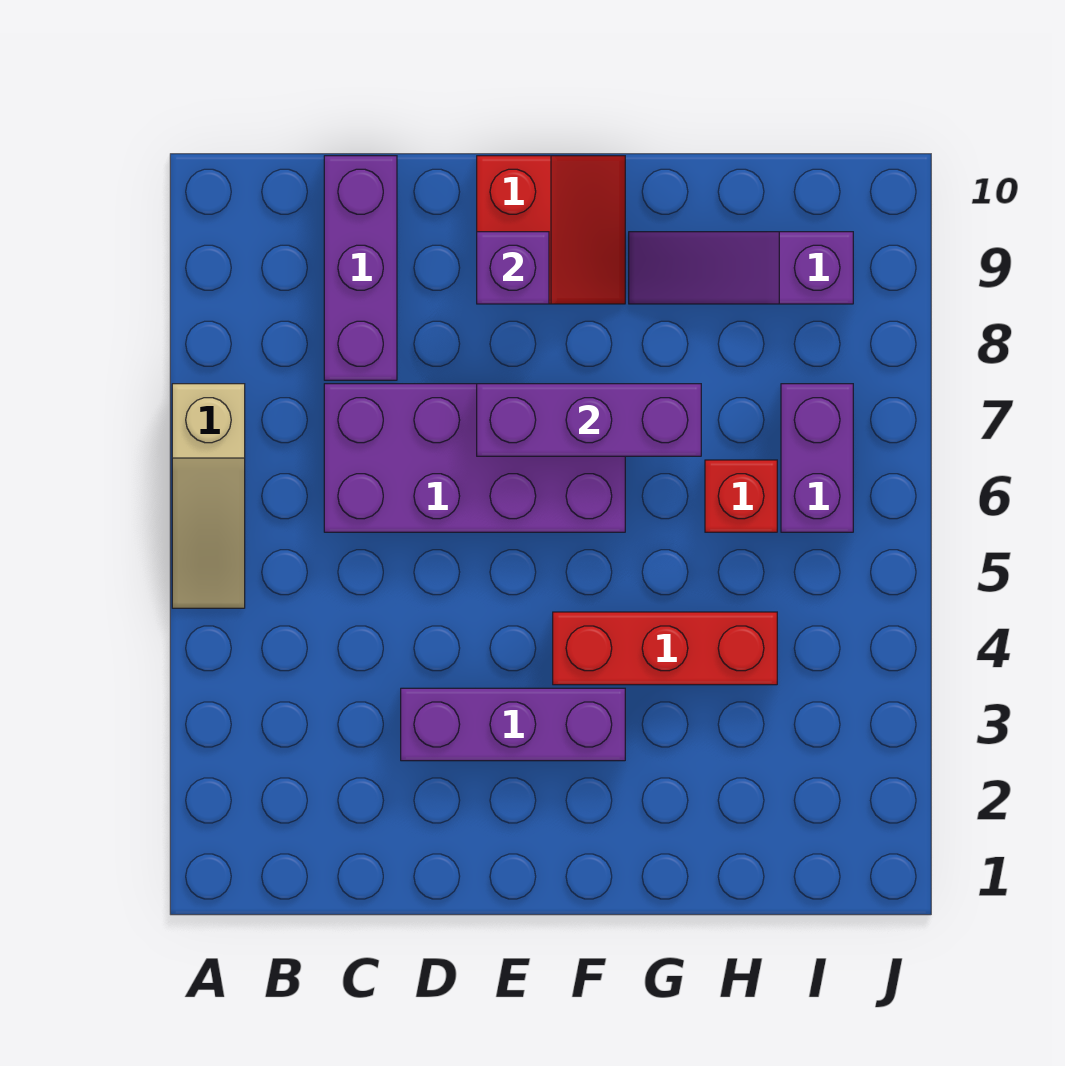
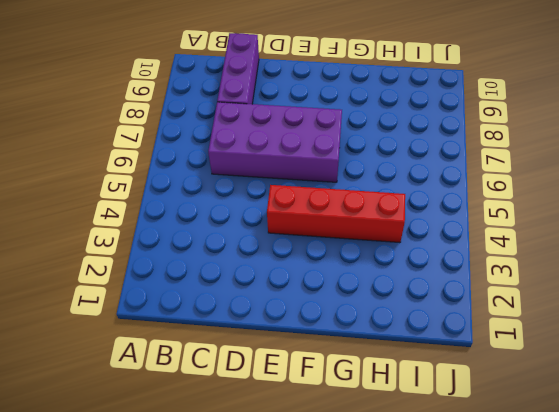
red brick E4:H4 level 1 -> red brick F4:H4 level 1
none -> tan slope A5:A7 level 1 top 7
none -> purple brick D3:F3 level 1

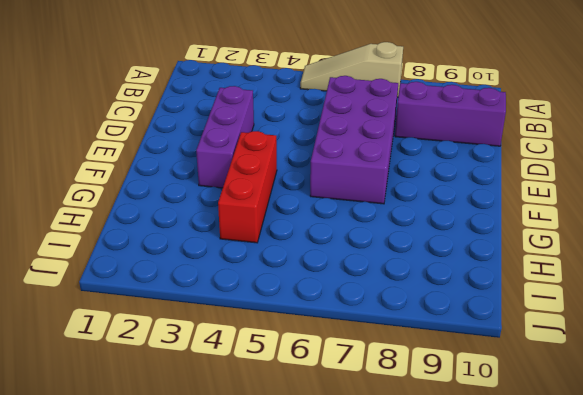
none -> red slope E9:F10 level 1 top E
none -> purple slope G9:I9 level 1 top I

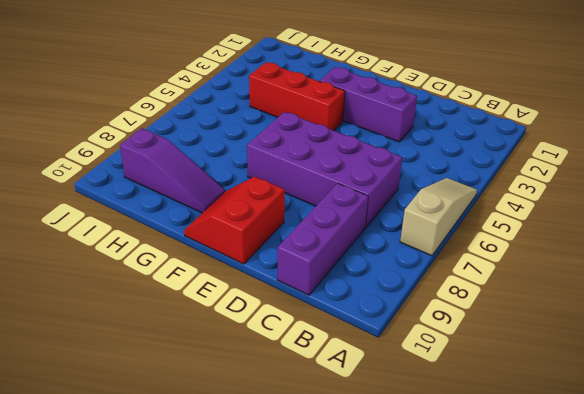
none -> red brick H6 level 1
none -> purple brick I6:I7 level 1

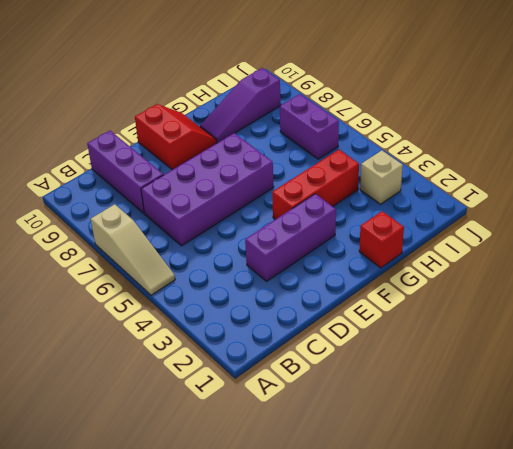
red brick G1 level 1 -> red brick H6 level 1
tan brick I3 level 1 -> none
none -> purple brick E7:G7 level 2
none -> purple brick E9 level 2

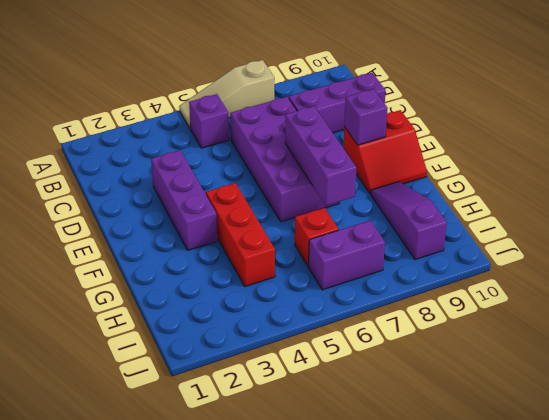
purple brick B5 level 1 -> none

